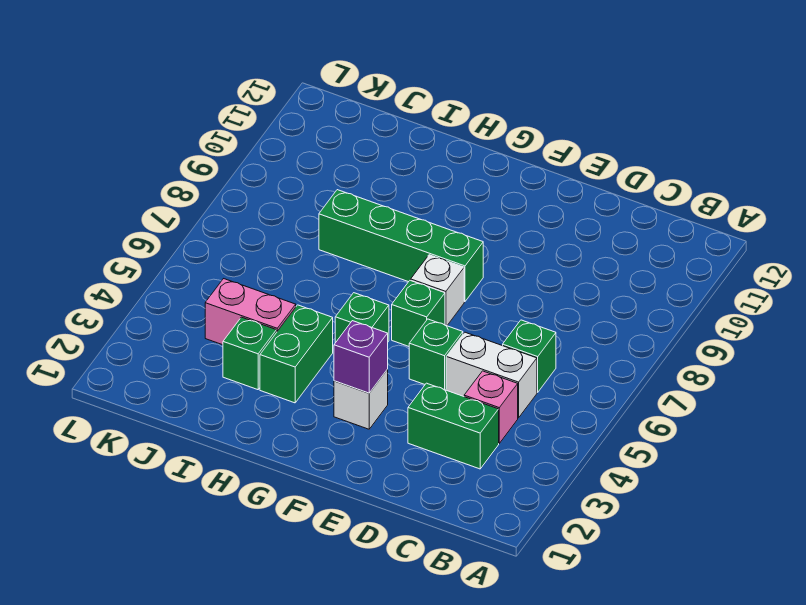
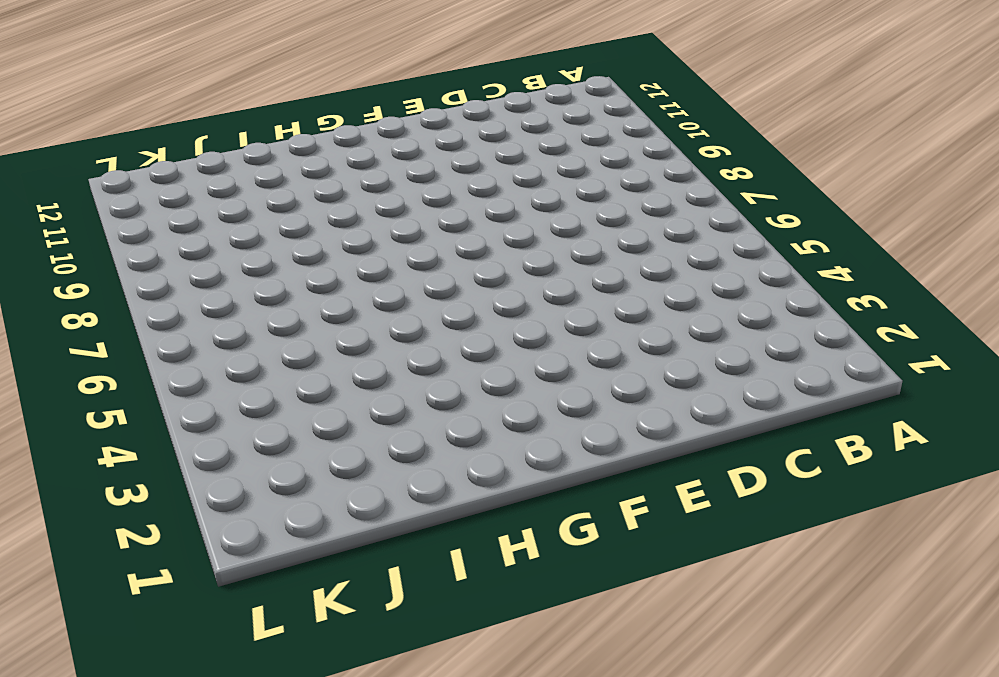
none -> green brick C3:D3 level 1
none -> pink brick C4 level 1
none -> white brick C5:D5 level 1

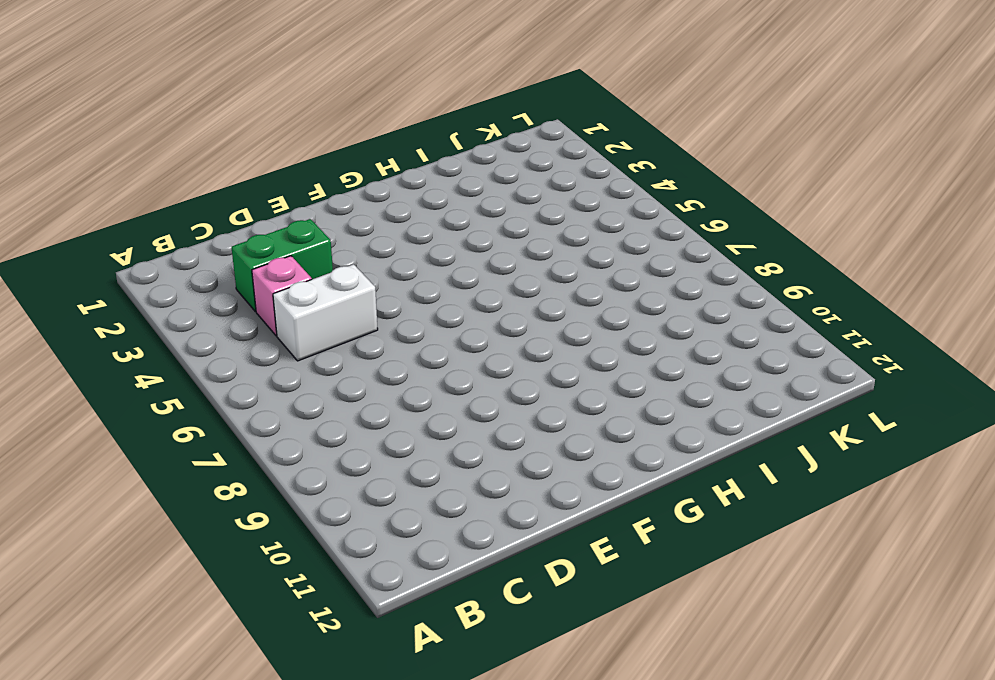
none -> green brick C6 level 1
none -> green brick E5 level 1
none -> white brick F3 level 1

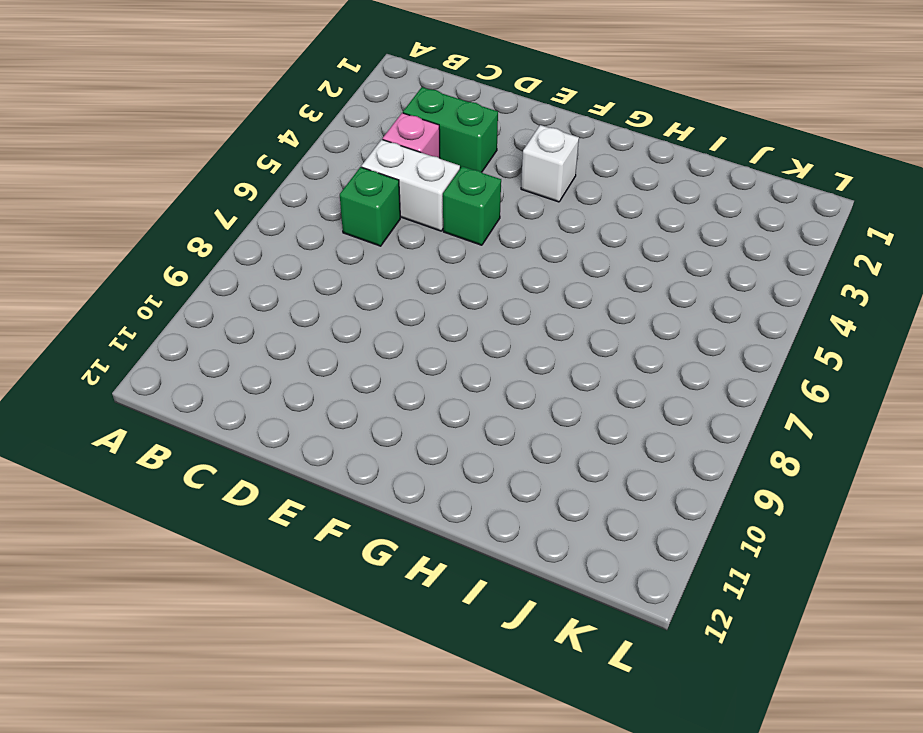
none -> green brick F6 level 1
none -> white brick F7 level 1
none -> green brick F8:I8 level 1

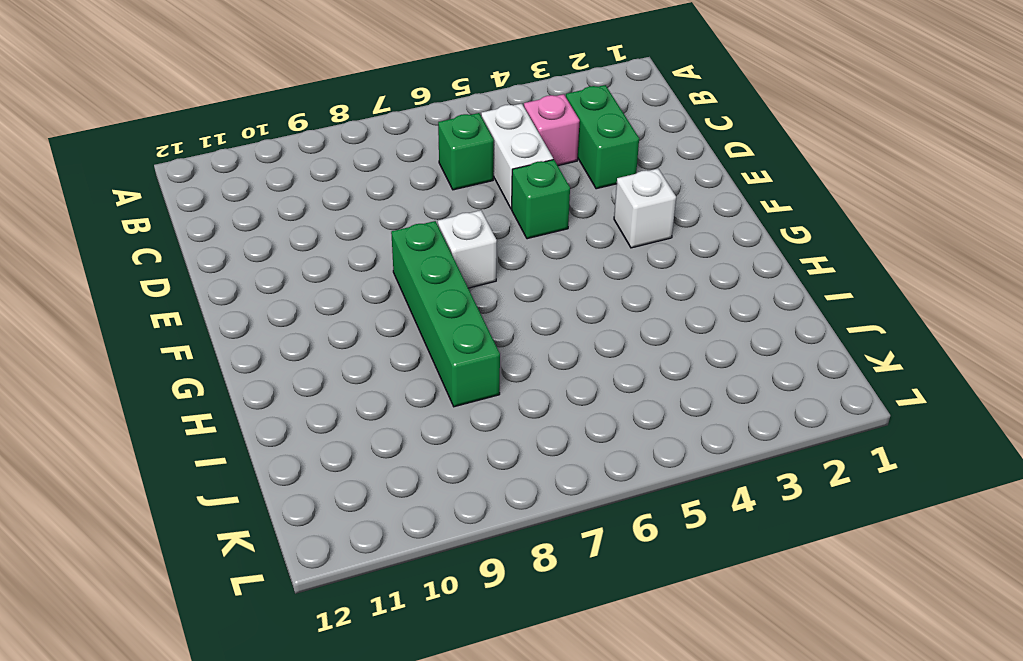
none -> green brick F6 level 1
none -> green brick G5 level 1
none -> green brick H3:H4 level 1

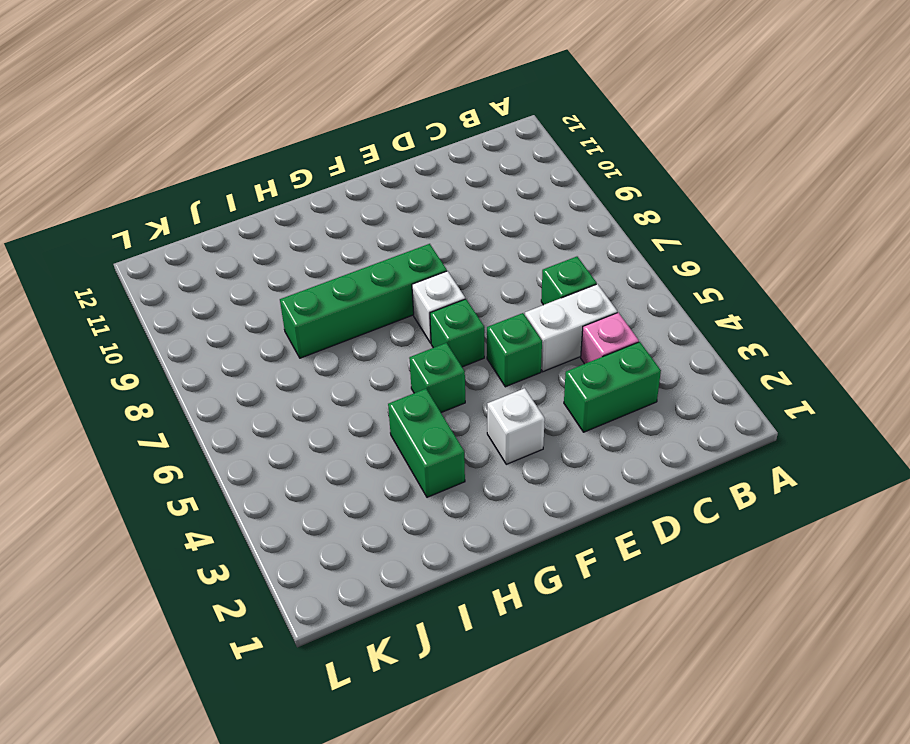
none -> green brick I3 level 1
none -> pink brick I4:J4 level 1
none -> purple brick F3 level 2

